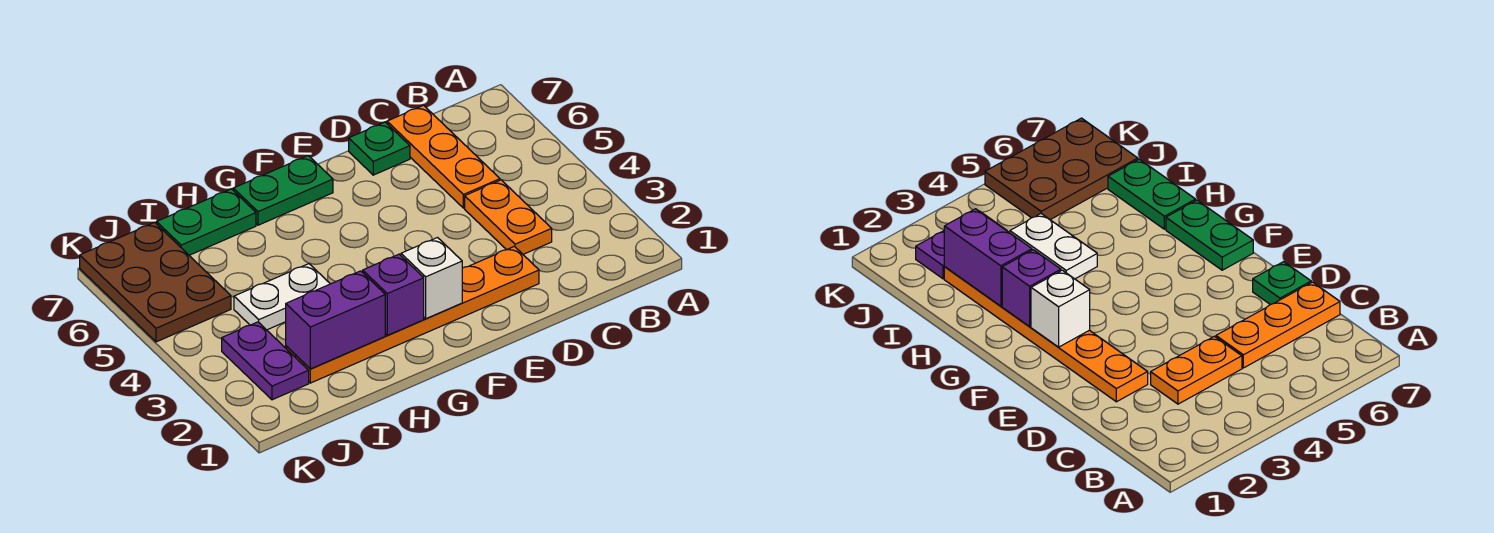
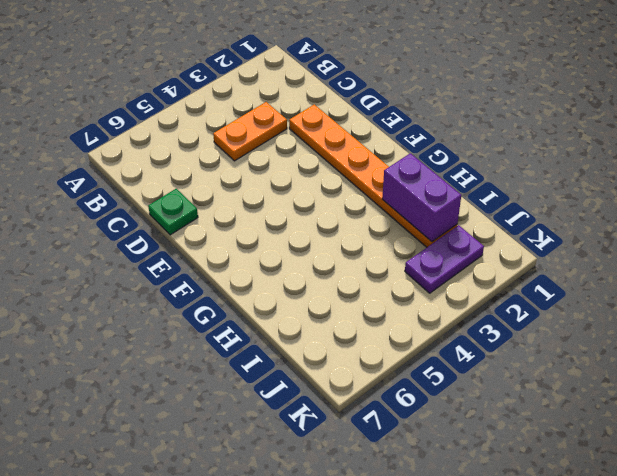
none -> orange plate C5:C7 level 1
none -> green plate F7:G7 level 1
none -> white plate H4:I4 level 1

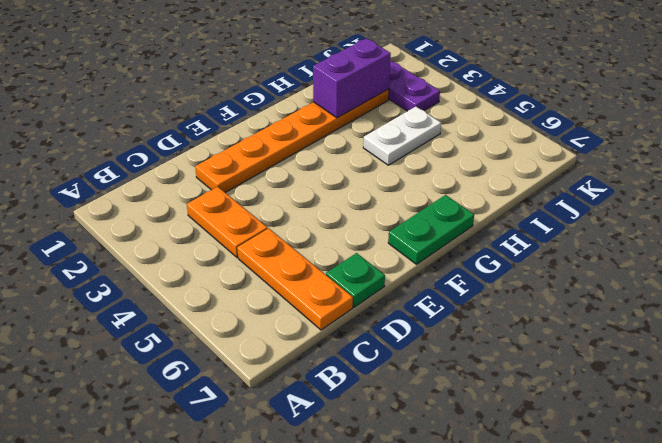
none -> green plate H7:I7 level 1
none -> brown plate J5:K7 level 1
none -> white brick F2 level 2

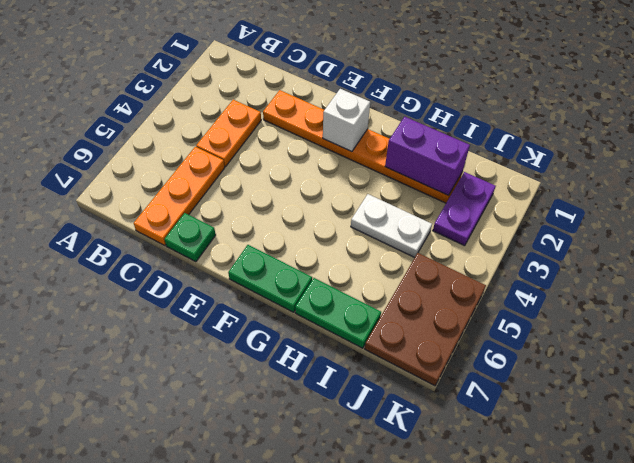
none -> purple brick G2 level 2

